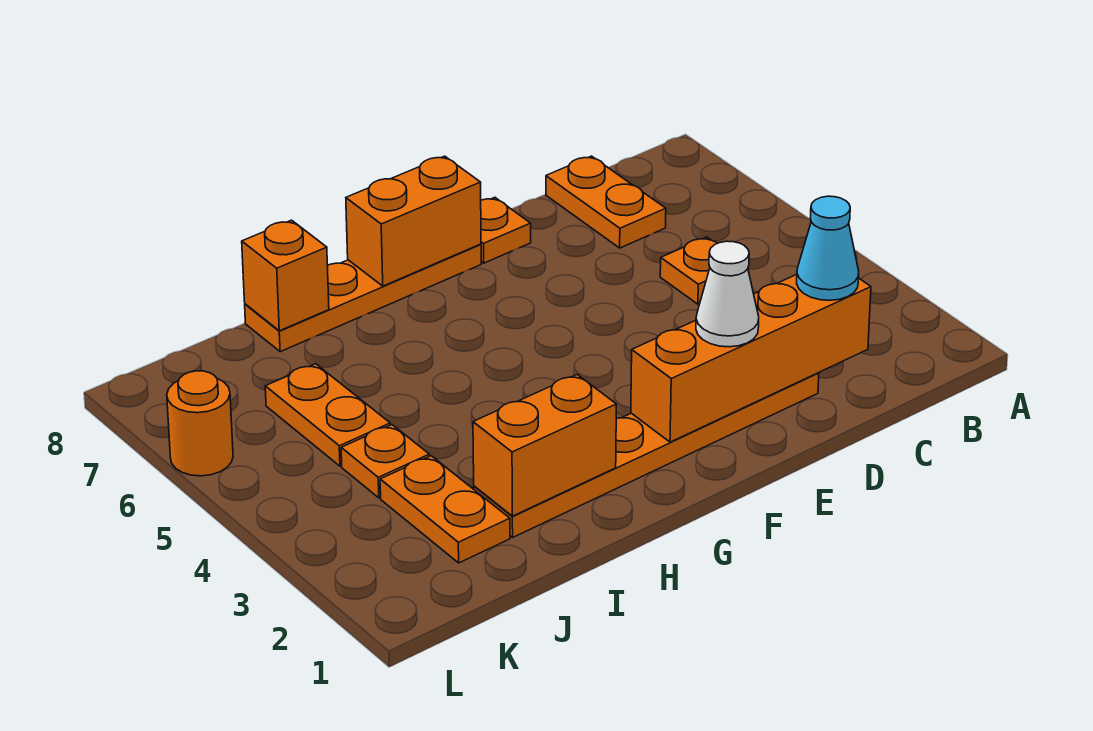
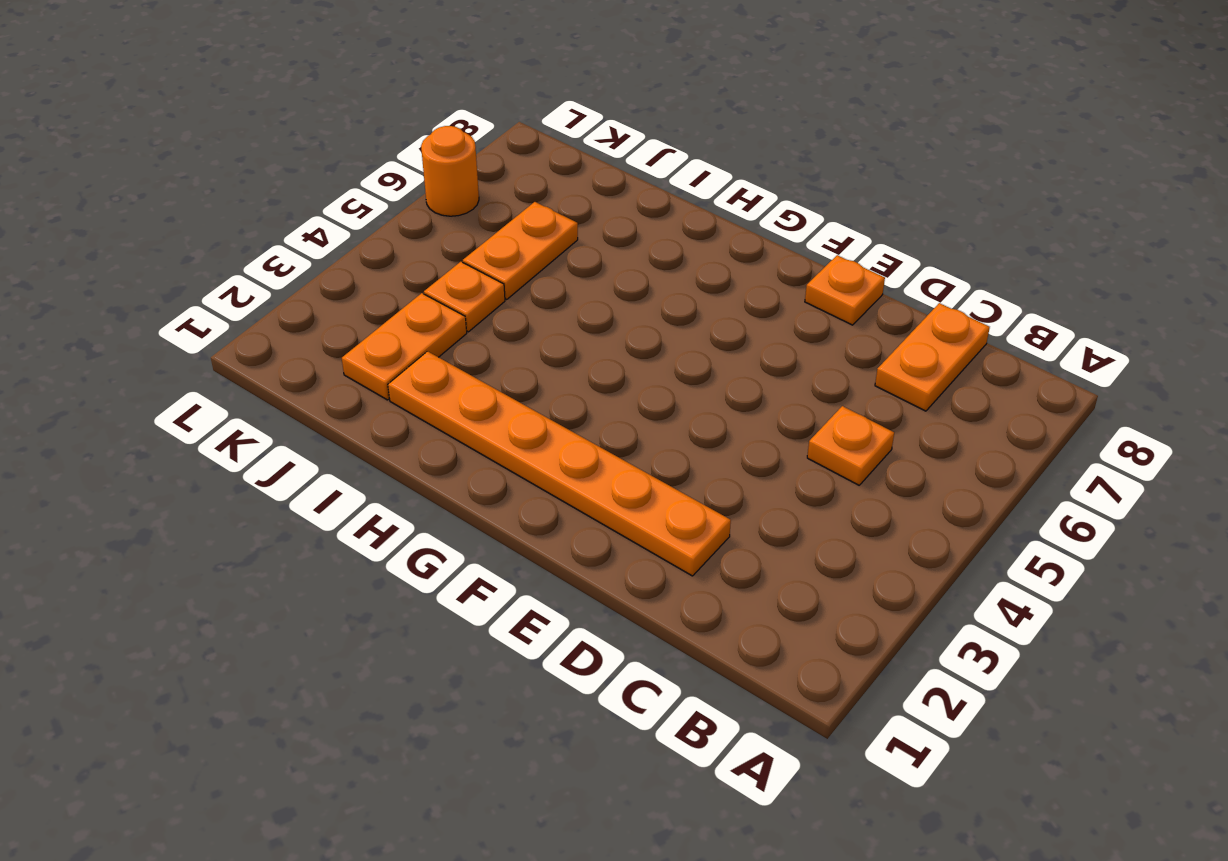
none -> orange plate F8:I8 level 1
none -> orange brick C2:F2 level 2
none -> orange brick F8:G8 level 2

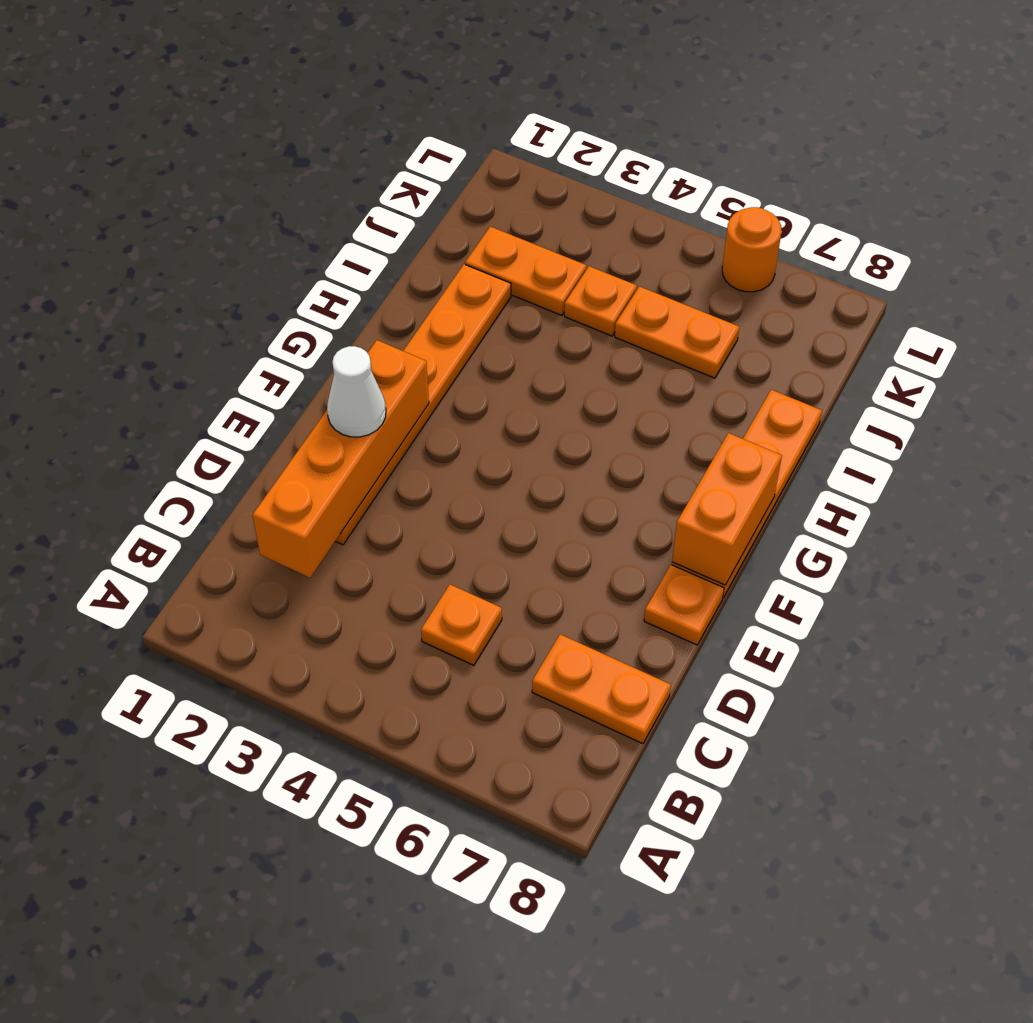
none -> orange brick H2:I2 level 2
none -> orange brick I8 level 2
none -> cyan cone C2 level 3

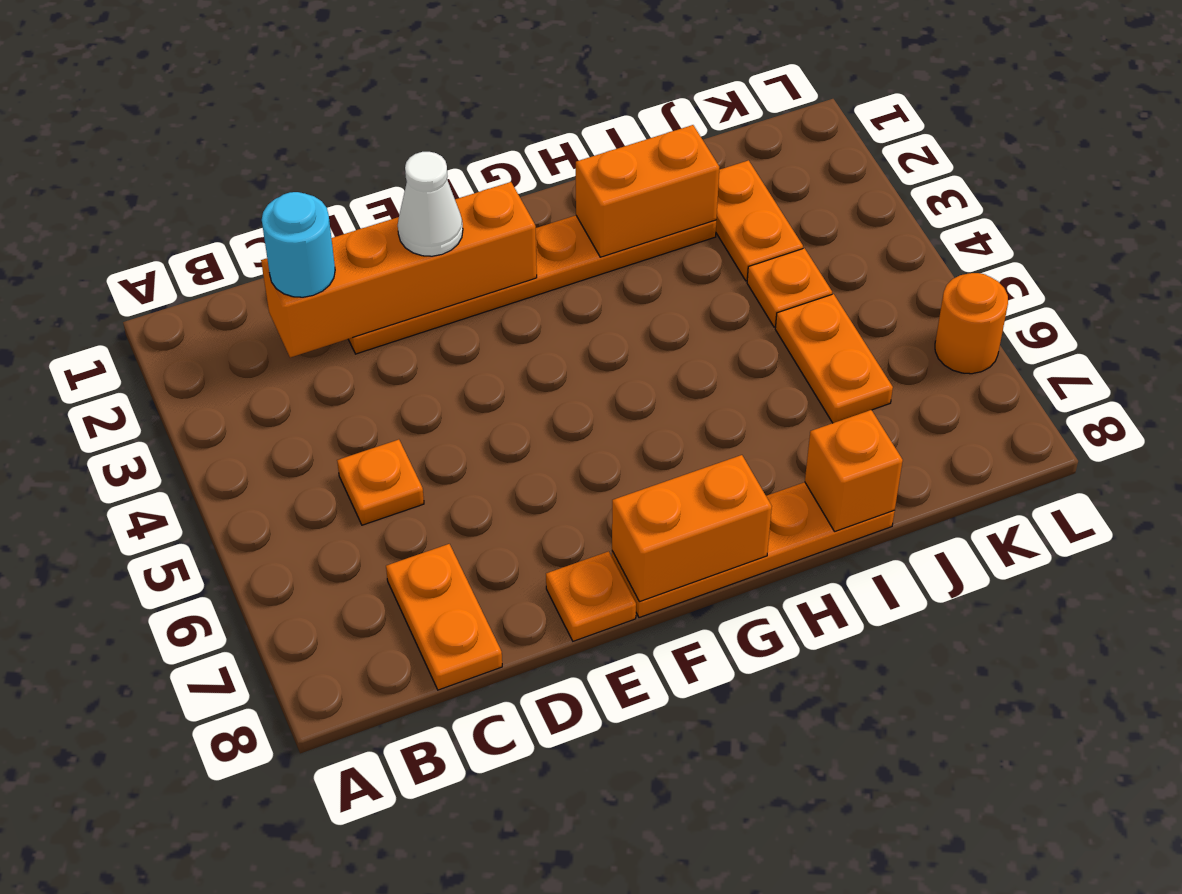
cyan round brick C2 level 3 -> cyan cone C2 level 3

